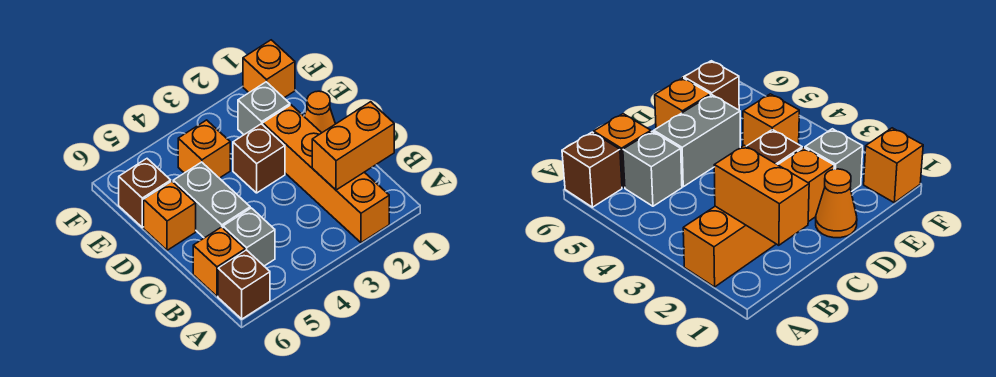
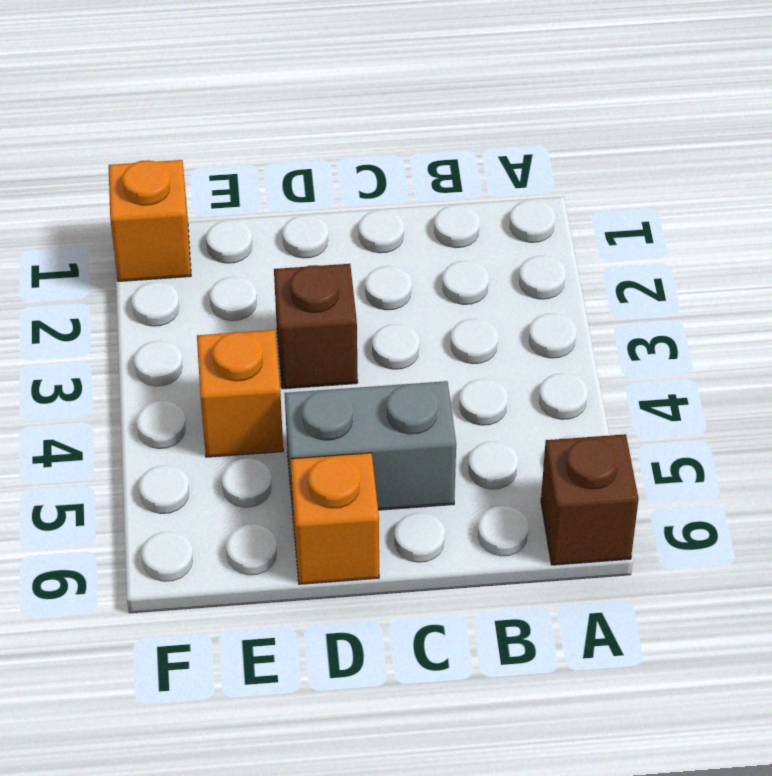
none -> orange brick A2:D2 level 1
none -> grey brick B5 level 1
none -> orange brick B6 level 1

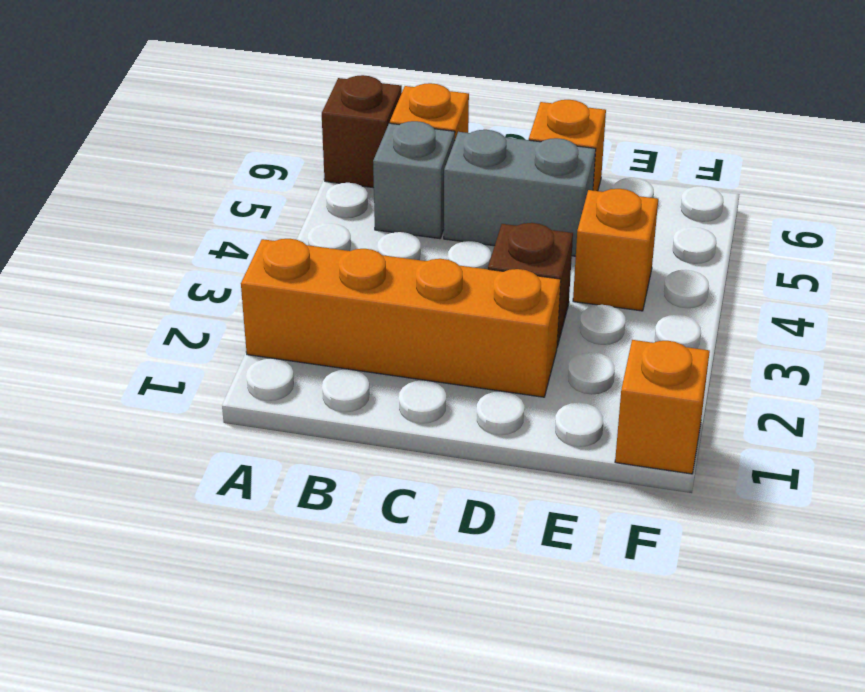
none -> orange cone D1 level 1
none -> grey brick E2 level 1
none -> brown brick E6 level 1

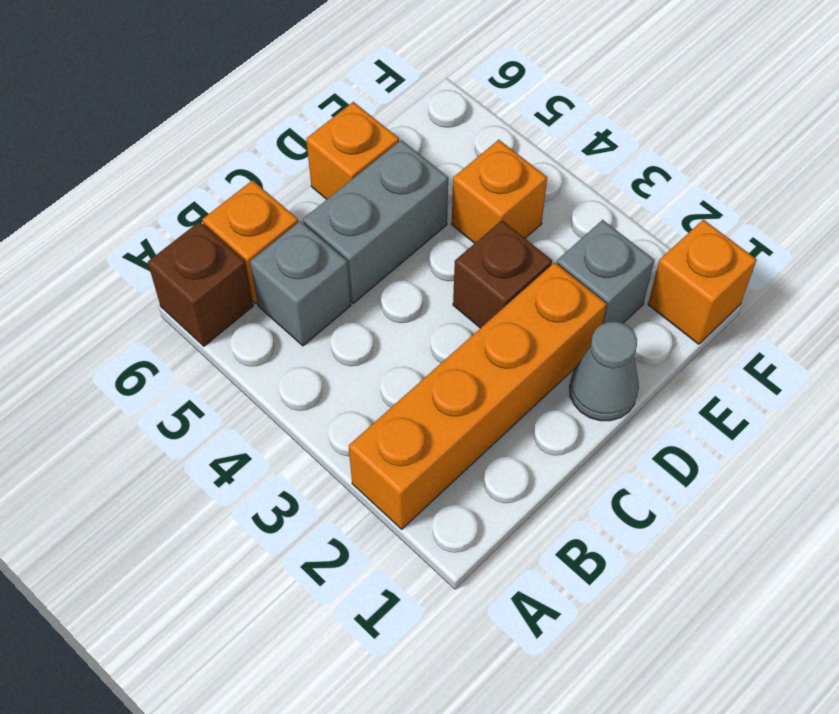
grey cone D1 level 1 -> orange cone D1 level 1
none -> brown brick E6 level 1
none -> orange brick B1:B2 level 2

